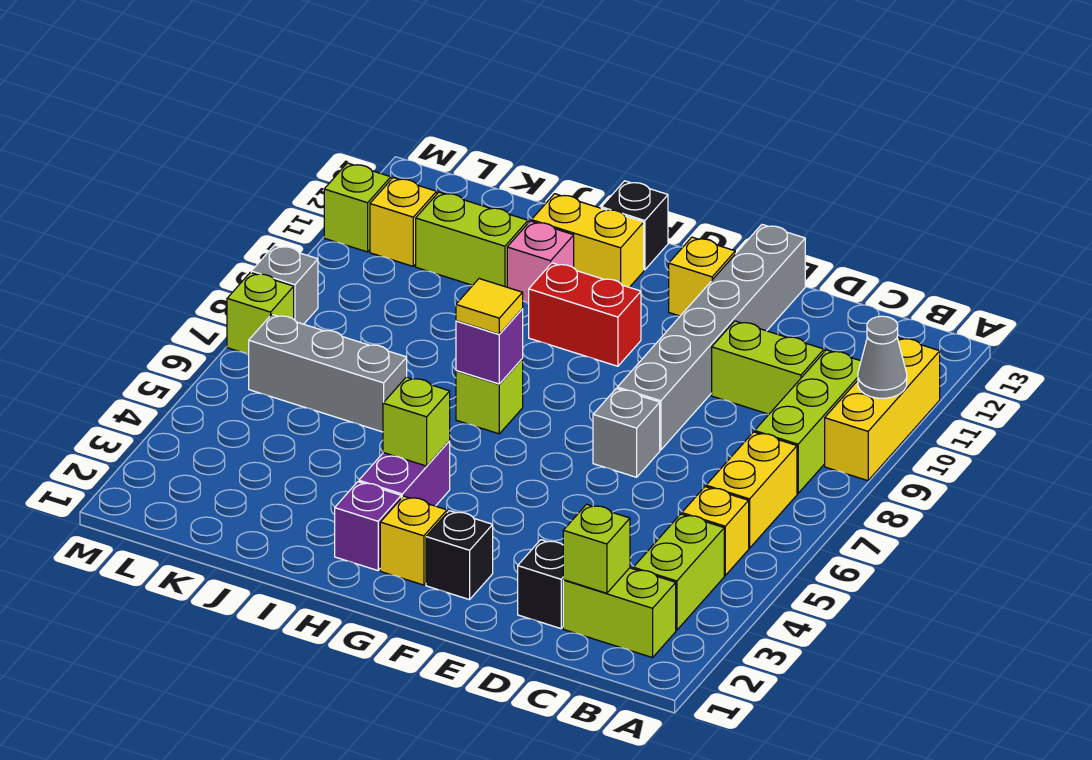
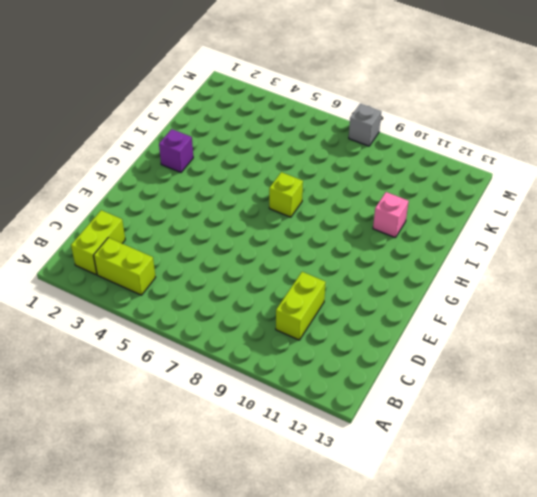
none -> yellow brick A9:A11 level 1
none -> yellow brick B5 level 1
none -> yellow brick B6:B7 level 1
none -> lime brick B8:B10 level 1

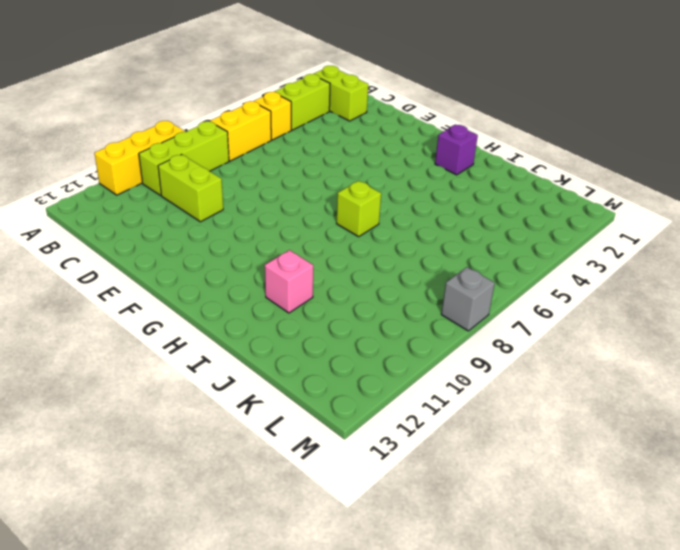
none -> black brick D2 level 1
none -> grey brick E7 level 1
none -> grey brick E8:E13 level 1
none -> black brick F2 level 1

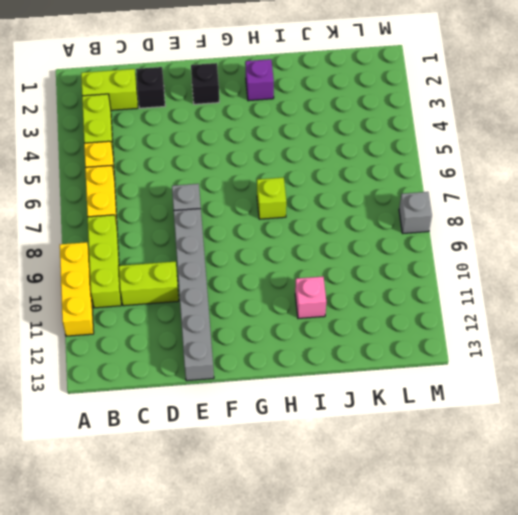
none -> yellow brick F12 level 1
none -> yellow brick G2 level 1
none -> red brick G10:H10 level 1
none -> purple brick H3:H4 level 1

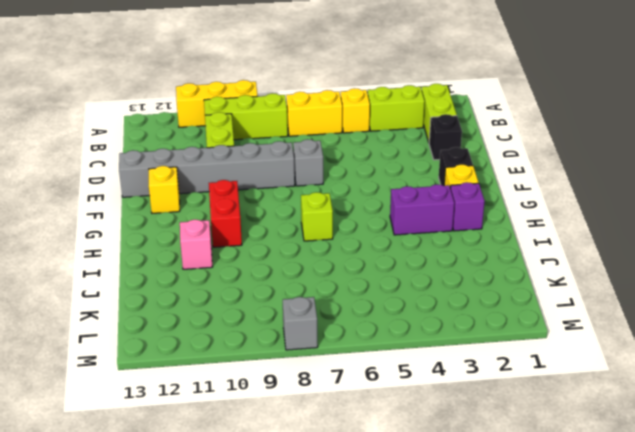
none -> yellow brick H12:I12 level 1
none -> black brick H13 level 1
none -> grey brick J6:L6 level 1
none -> lime brick J11:K11 level 1

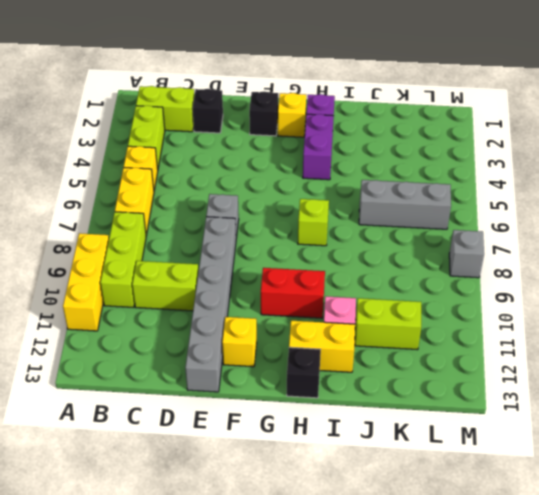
none -> yellow brick L11 level 1
none -> lime brick M7 level 1
none -> lime brick M11 level 1
none -> grey cone A10 level 2

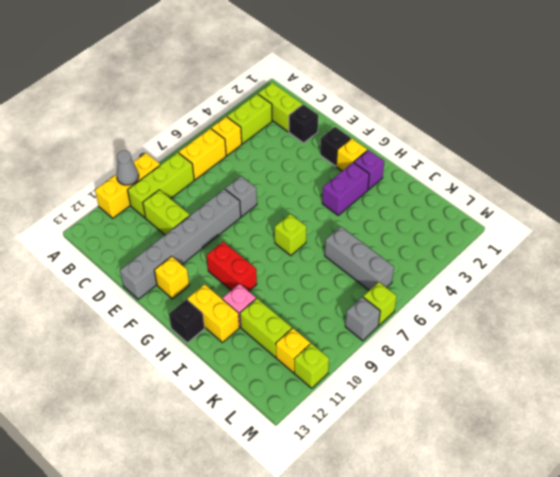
none -> lime brick C2 level 2
none -> lime brick H4 level 2
none -> purple brick H7 level 2
none -> yellow tile H7 level 3

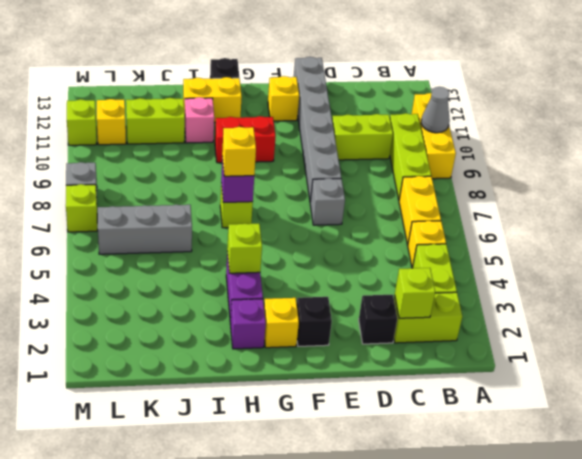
yellow brick H7 level 3 -> yellow tile H7 level 3

